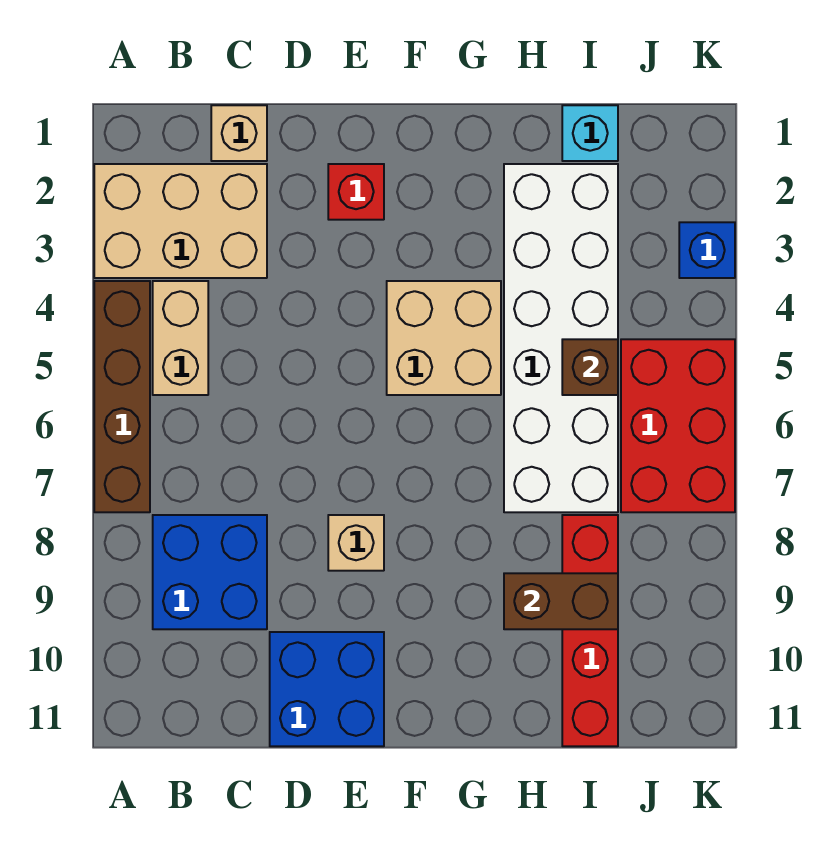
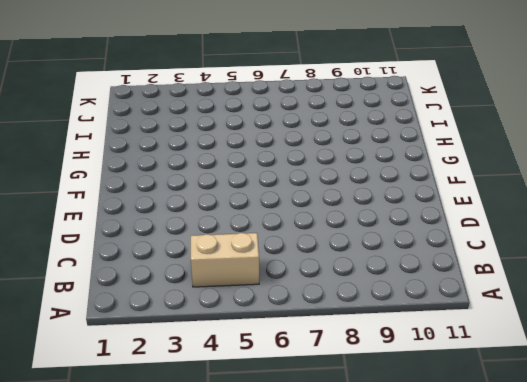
none -> tan brick A2:C3 level 1
none -> brown brick A4:A7 level 1
none -> blue brick B8:C9 level 1

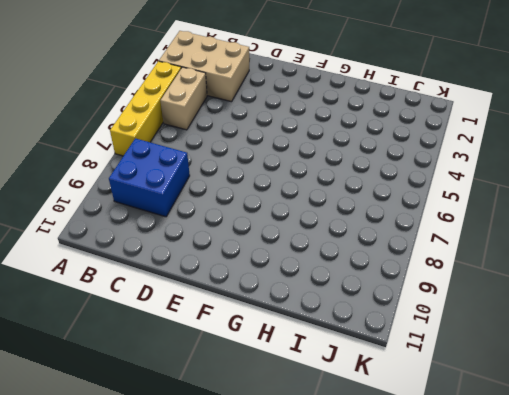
yellow brick A4:A7 level 1 -> brown brick A4:A7 level 1
none -> tan brick C1 level 1
none -> blue brick D10:E11 level 1
none -> red brick E2 level 1

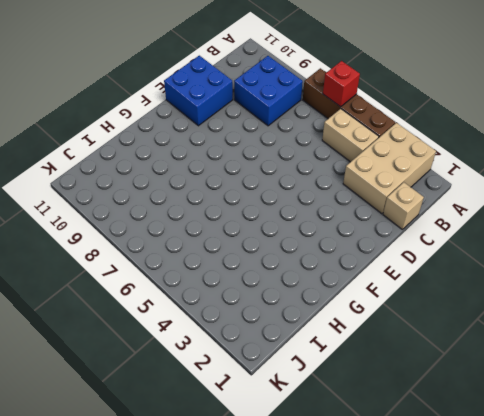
red brick A6 level 2 -> red brick E2 level 1
none -> tan brick E8 level 1
none -> tan brick F4:G5 level 1
none -> white brick H2:I7 level 1

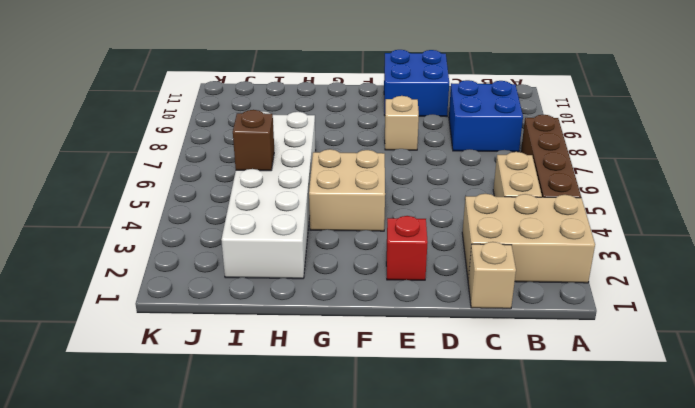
none -> cyan brick I1 level 1
none -> red brick I8:I11 level 1
none -> red brick J5:K7 level 1

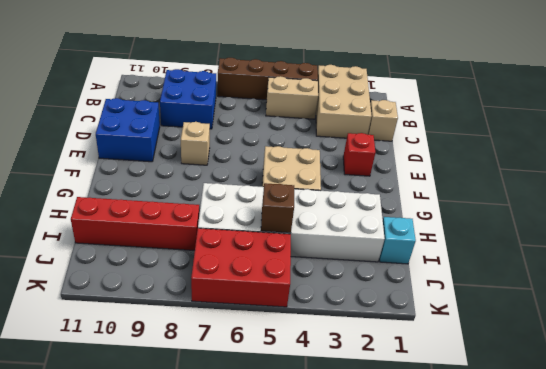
none -> blue brick K3 level 1
none -> brown brick H9:I9 level 2

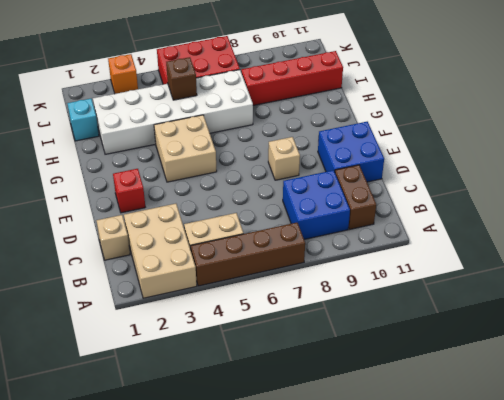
brown brick B10:C10 level 1 -> brown brick H9:I9 level 2
orange brick K3 level 1 -> blue brick K3 level 1

